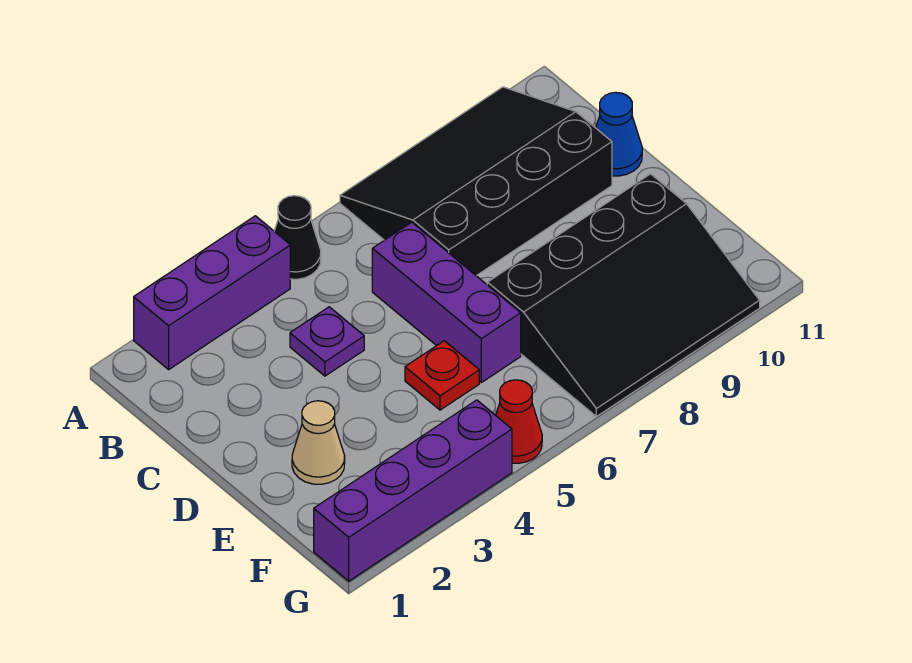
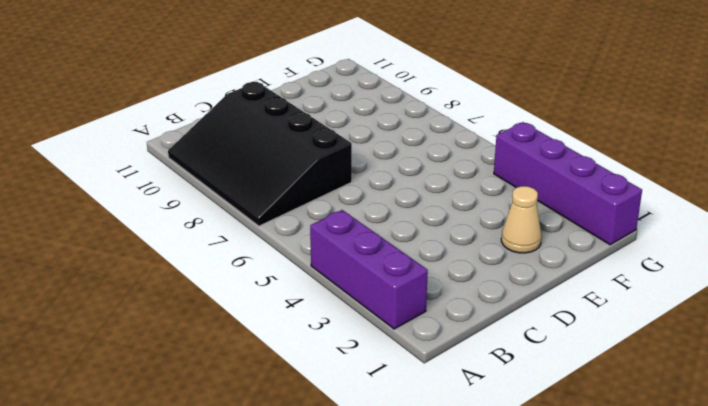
none -> black cone A5 level 1
none -> purple plate C4 level 1

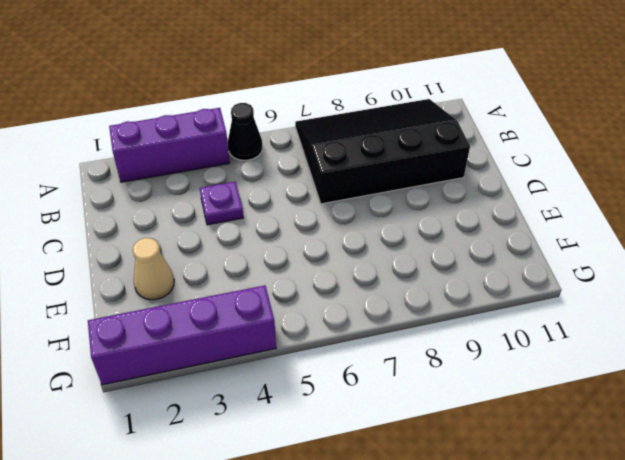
none -> purple brick C6:E6 level 1
none -> blue cone C11 level 1

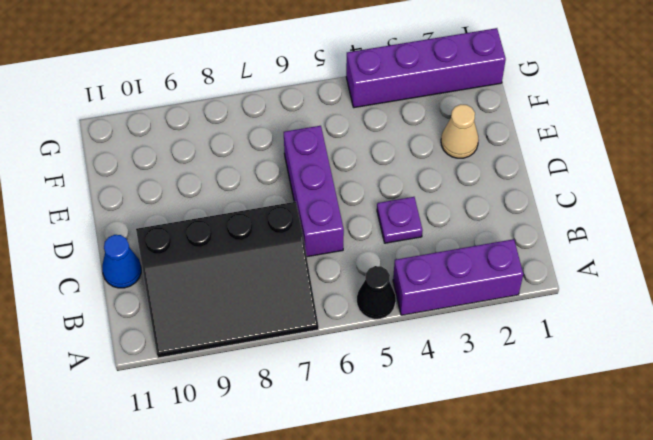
none -> red plate E5 level 1
none -> black slope E7:G10 level 1 top E

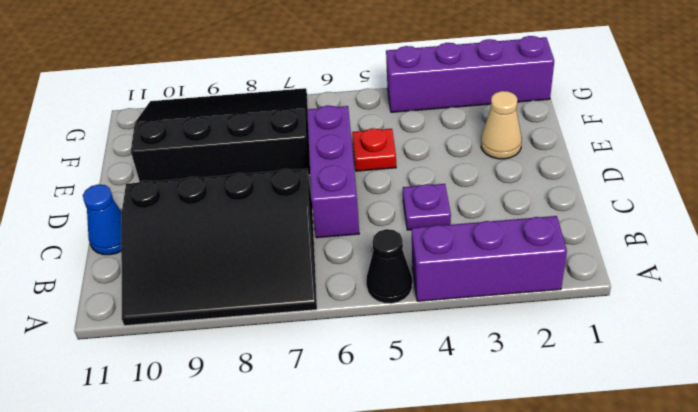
none -> red cone G5 level 1

